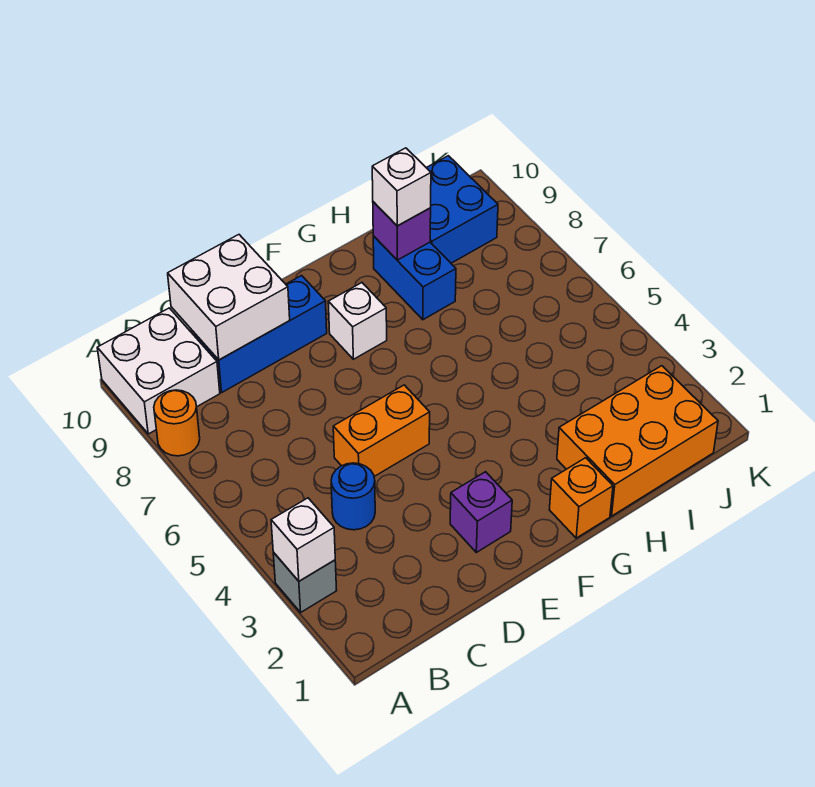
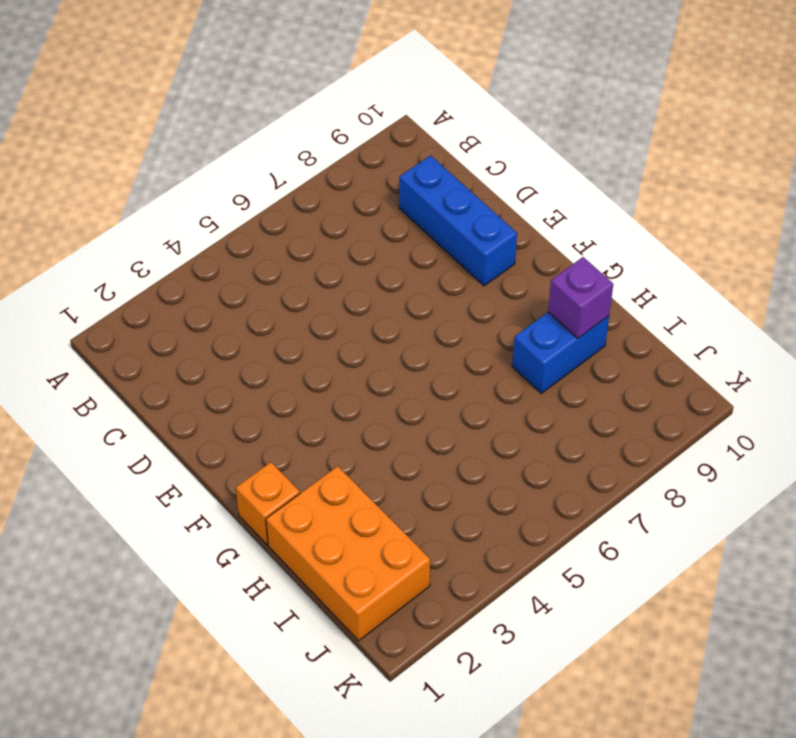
none -> grey brick A3 level 1
none -> orange round brick A8 level 1
none -> white brick A9:B10 level 1

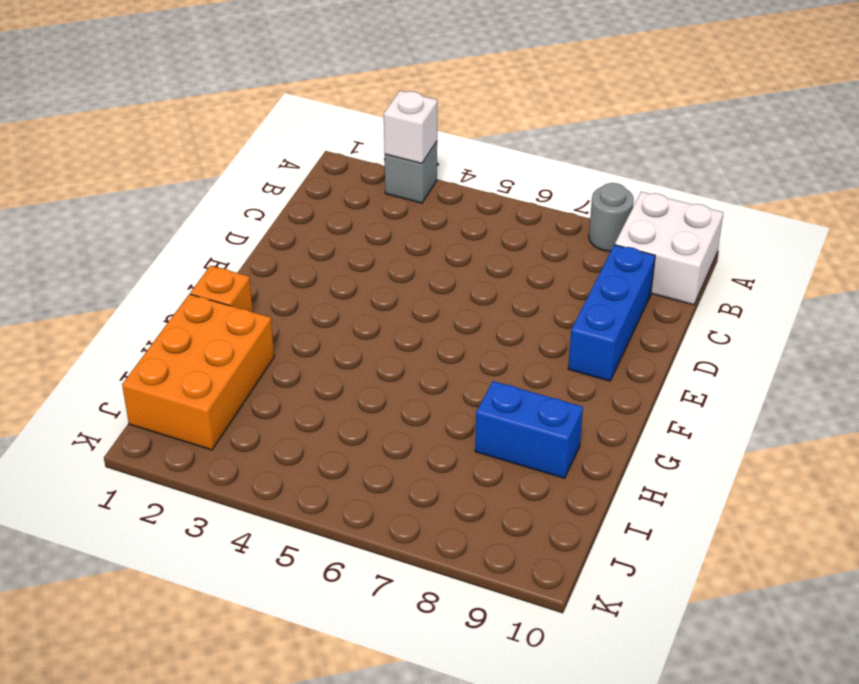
grey round brick A8 level 1 -> orange round brick A8 level 1
none -> blue round brick C4 level 1
none -> orange brick D5:E5 level 1
none -> purple brick E2 level 1

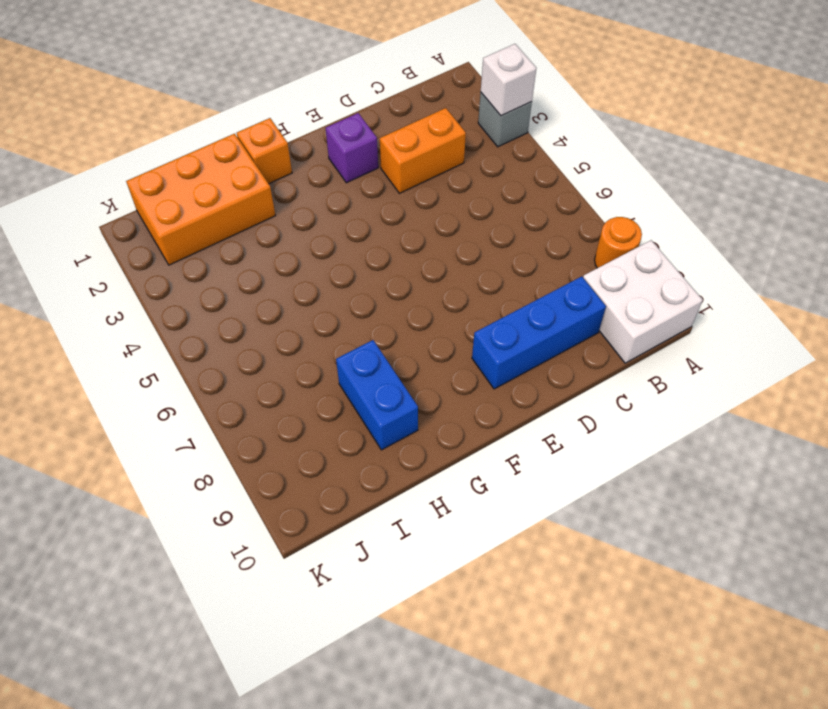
orange brick C3:D3 level 1 -> orange brick D5:E5 level 1
none -> blue round brick C4 level 1
none -> white brick F8 level 1
none -> blue brick I9:J10 level 1

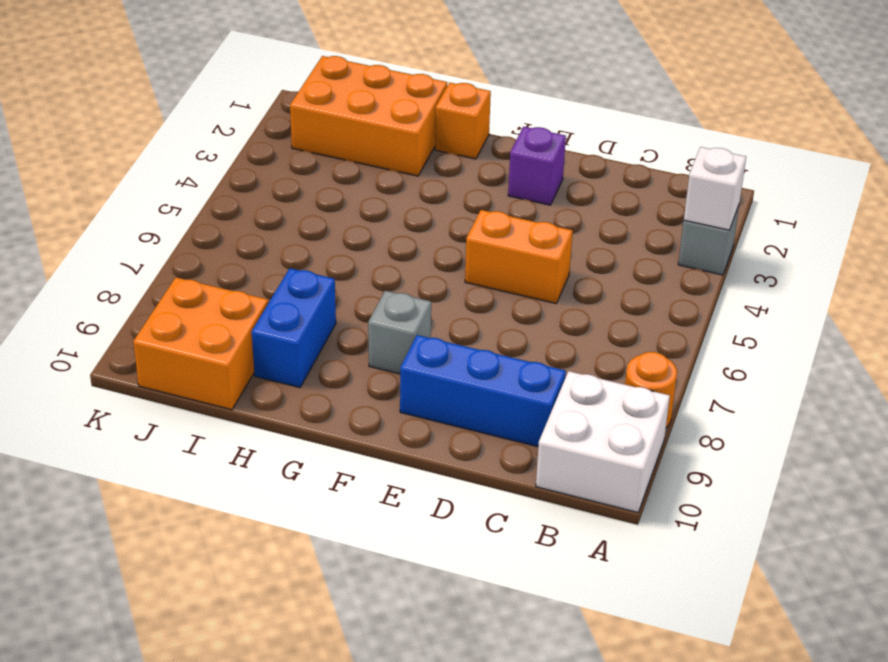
grey brick F8 level 1 -> white brick F8 level 1
orange brick I9:J10 level 1 -> blue brick I9:J10 level 1
none -> blue round brick C4 level 1
none -> white brick C9:D10 level 2
none -> purple brick H9 level 2

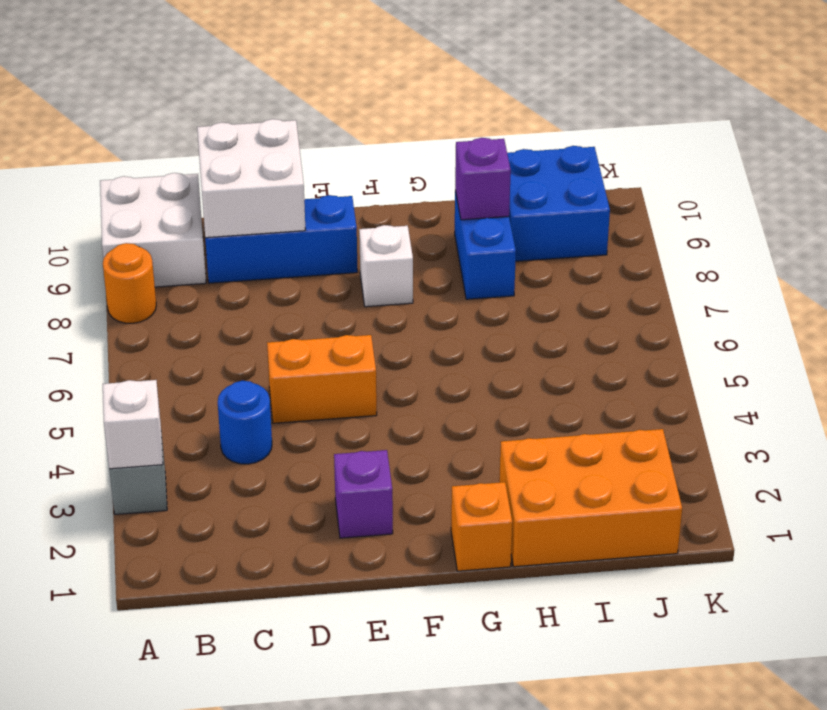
none -> white brick H9 level 3

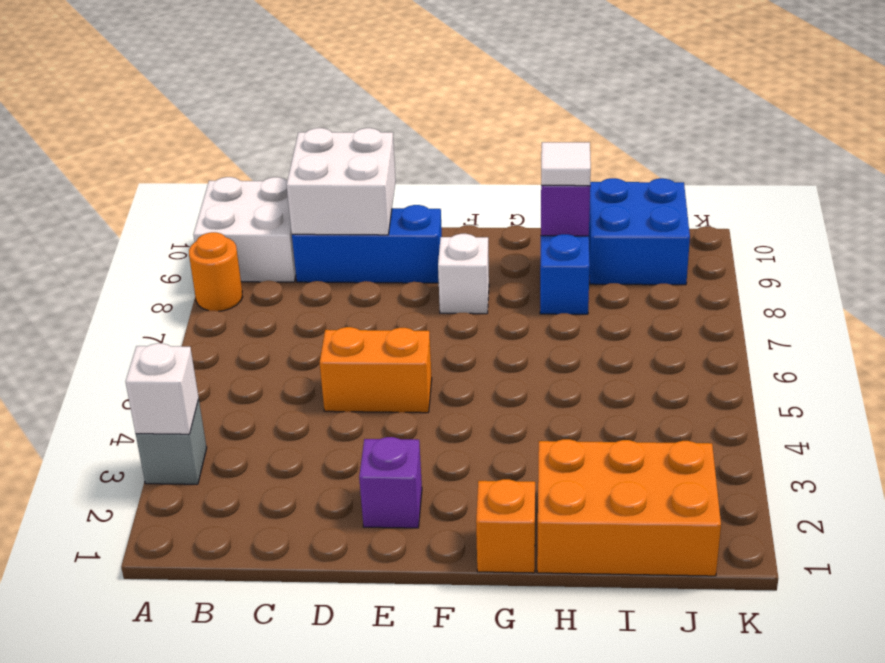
white tile H9 level 3 -> white brick H9 level 3
none -> blue round brick C4 level 1

